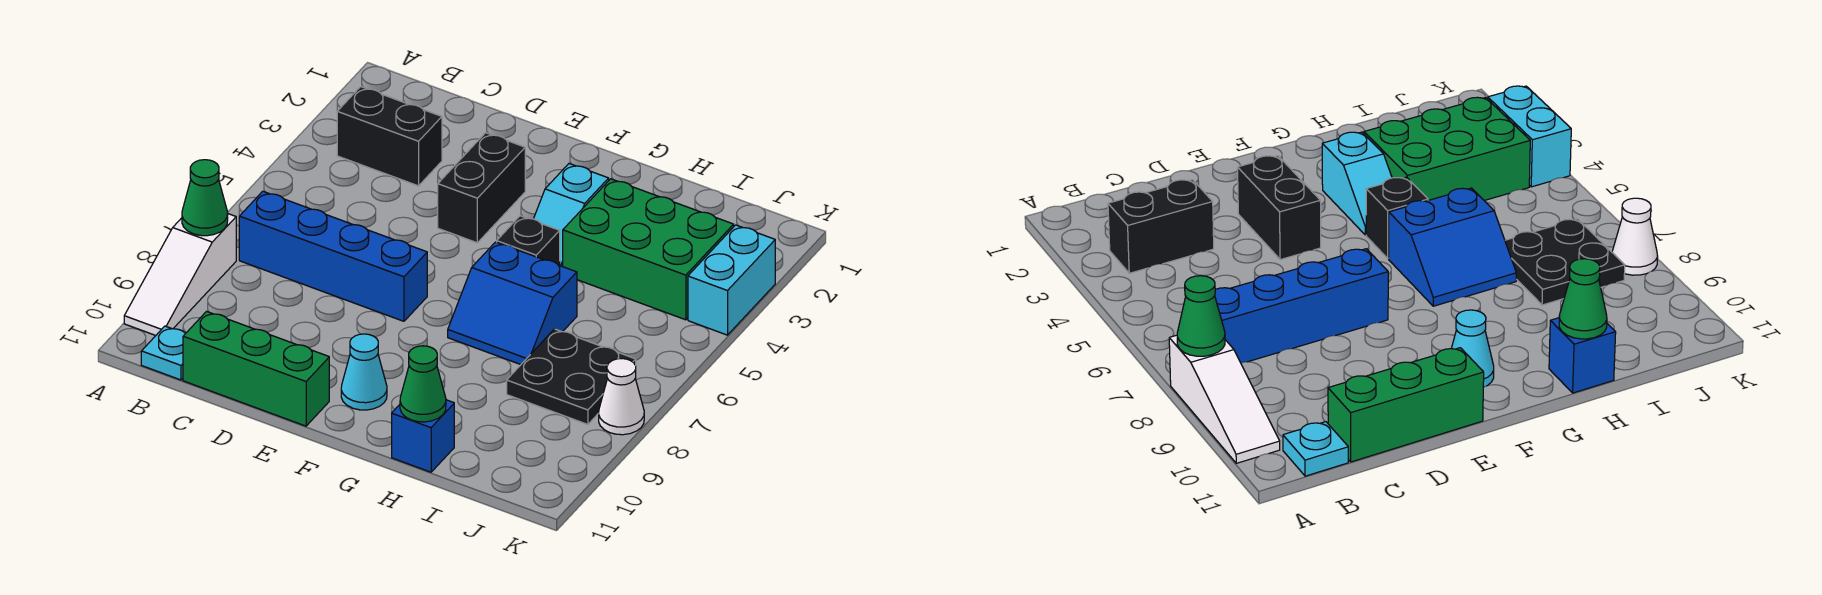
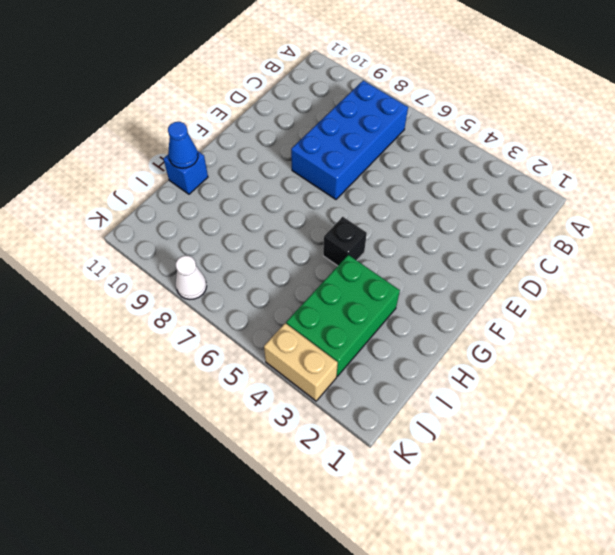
blue brick B7:E8 level 1 -> blue brick B7:E7 level 1
blue cone H11 level 2 -> green cone H11 level 2
tan brick K3:K4 level 1 -> cyan brick K3:K4 level 1
none -> white slope A8:A10 level 1 top 8
none -> black brick B3:C3 level 1
none -> cyan plate B11 level 1

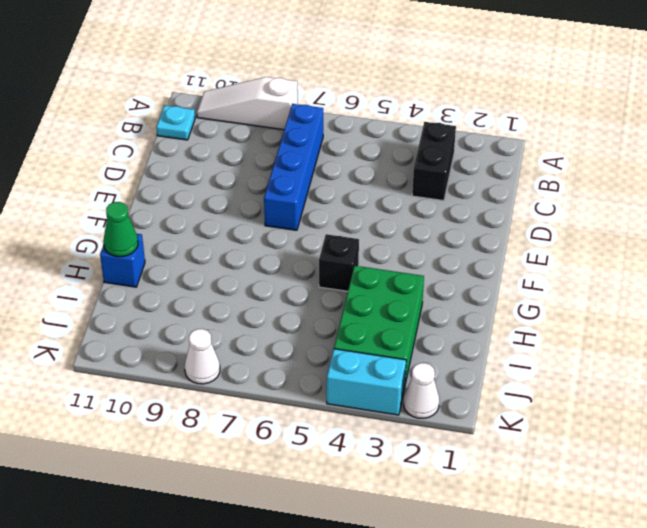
white cone K2 level 1 -> none
none -> green brick C11:E11 level 1
none -> black brick E3:E4 level 1
none -> cyan cone F10 level 1

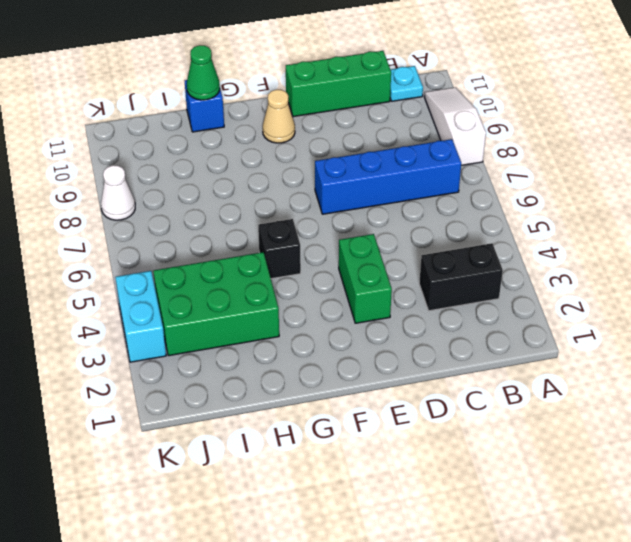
green brick E3:E4 level 1 -> black brick E3:E4 level 1
tan cone F10 level 1 -> cyan cone F10 level 1
none -> cyan slope G3:G4 level 1 top 3
none -> blue slope G6:H7 level 1 top 6
none -> black plate I7:J8 level 1

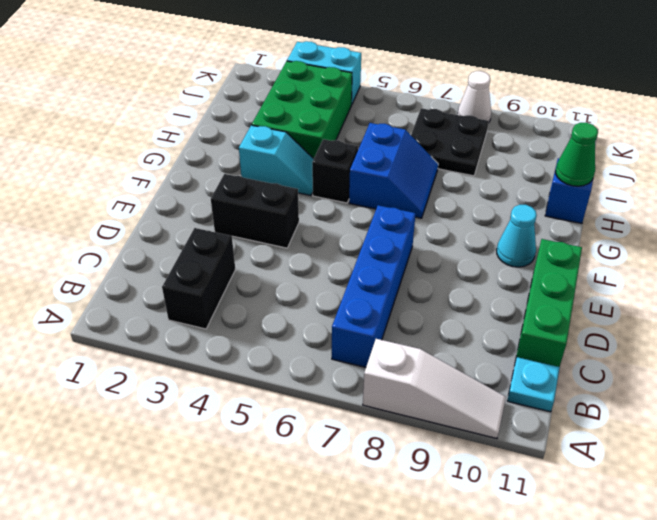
none -> green cone A8 level 2

